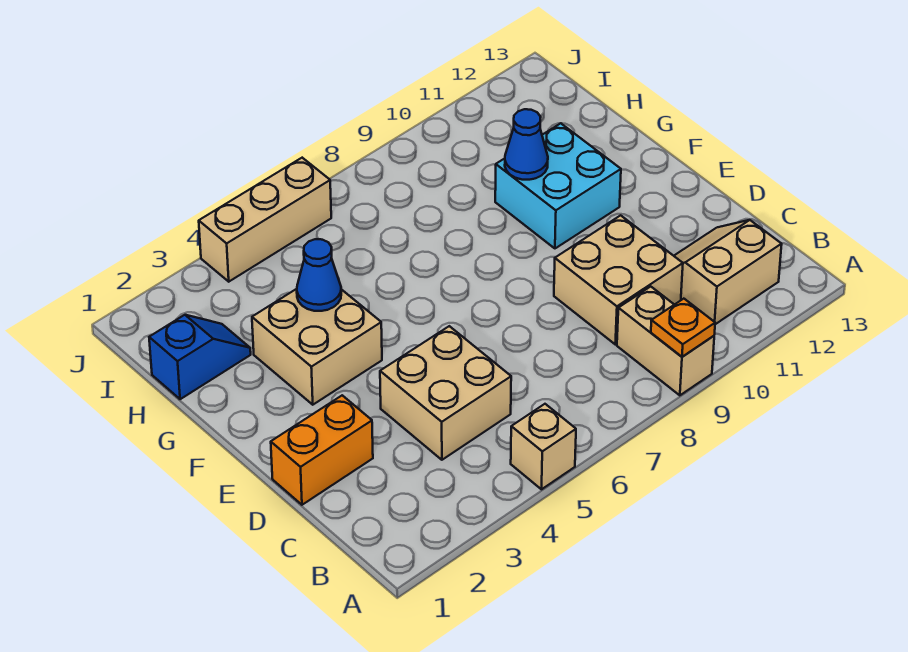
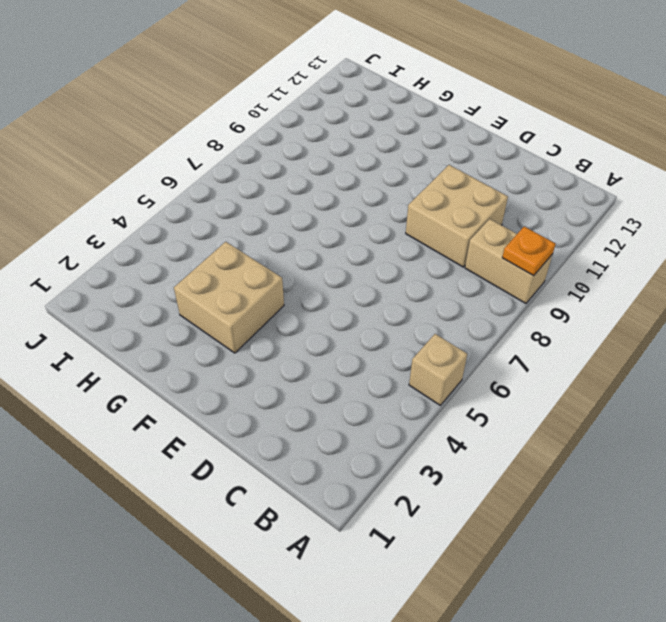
none -> tan slope B11:C12 level 1 top B
none -> tan brick C4:D5 level 1
none -> orange brick D1:D2 level 1

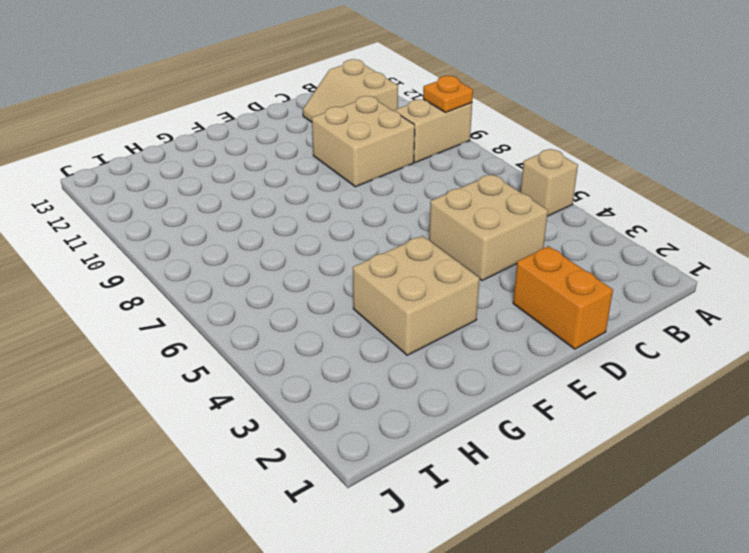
none -> cyan brick F10:G11 level 1
none -> blue slope H1:H2 level 1 top 1
none -> tan brick J4:J6 level 1

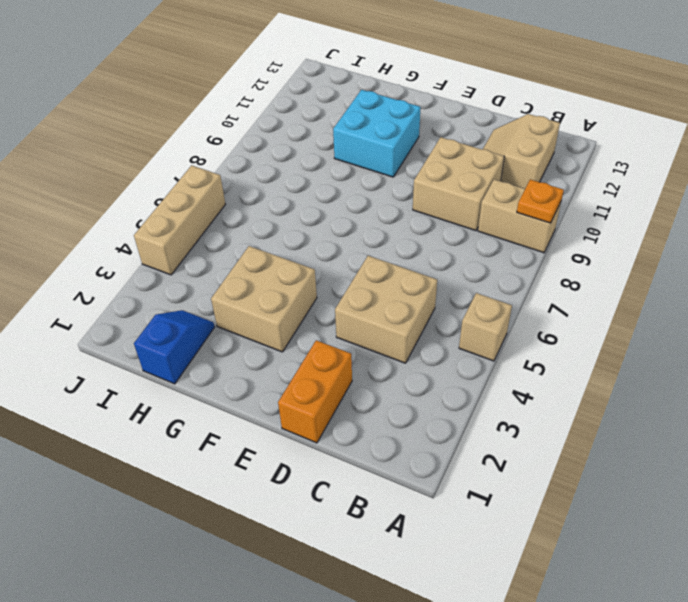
none -> blue cone G4 level 2
none -> blue cone G10 level 2

